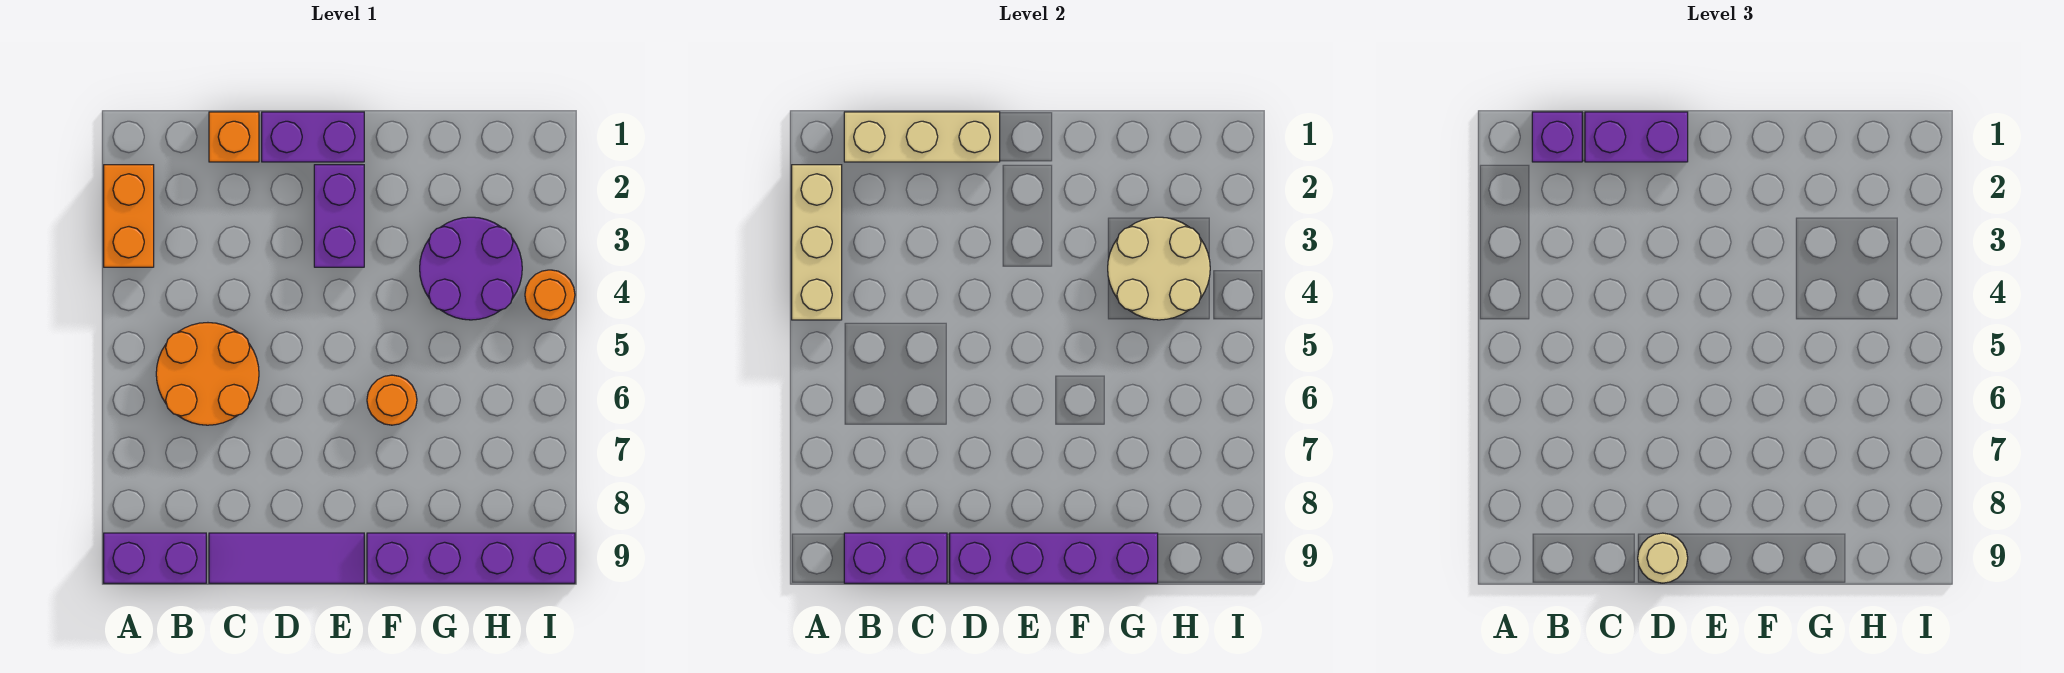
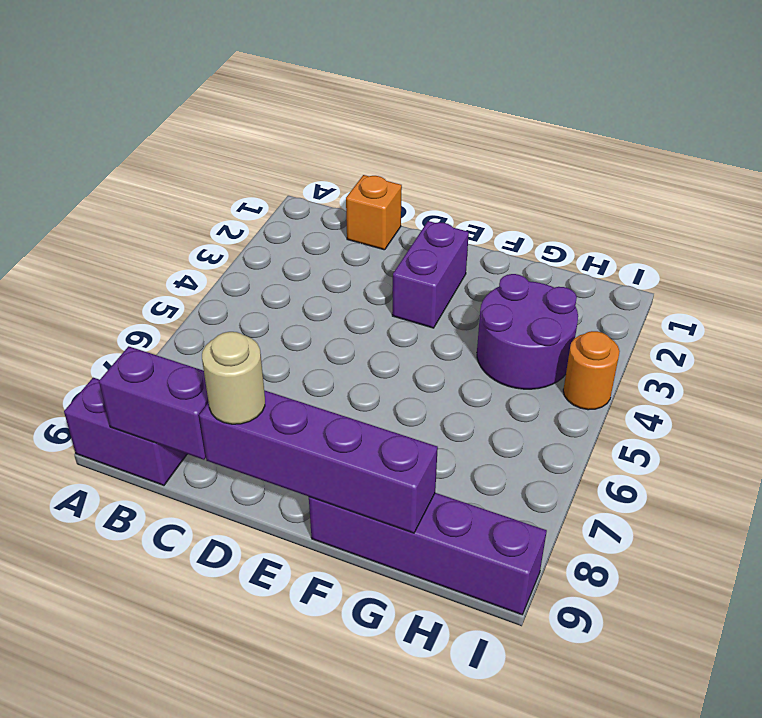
none -> orange brick A2:A3 level 1
none -> orange round brick B5:C6 level 1
none -> purple tile C9:E9 level 1

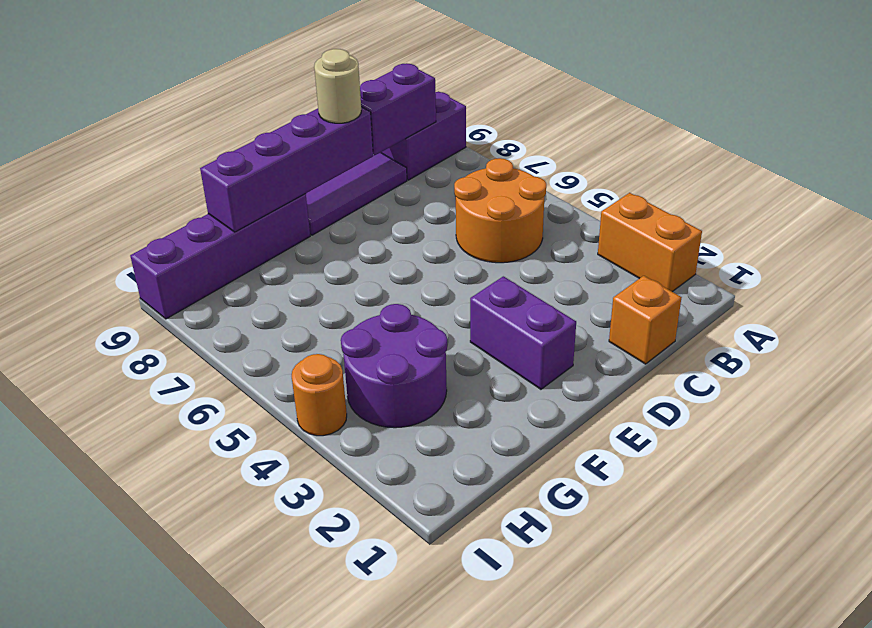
none -> purple brick D1:E1 level 1
none -> orange round brick F6 level 1
none -> tan brick A2:A4 level 2

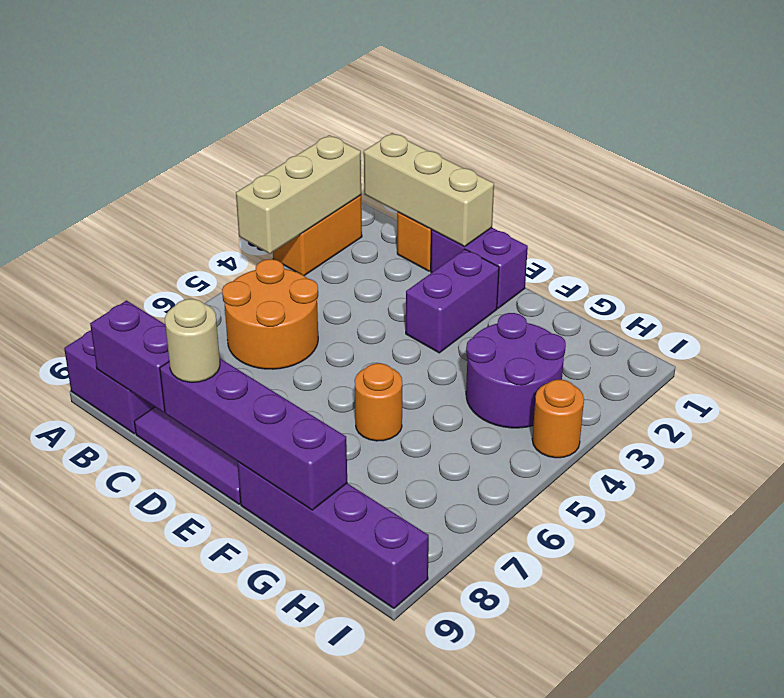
none -> tan round brick G3:H4 level 2
none -> purple brick B1 level 3
none -> purple brick C1:D1 level 3

